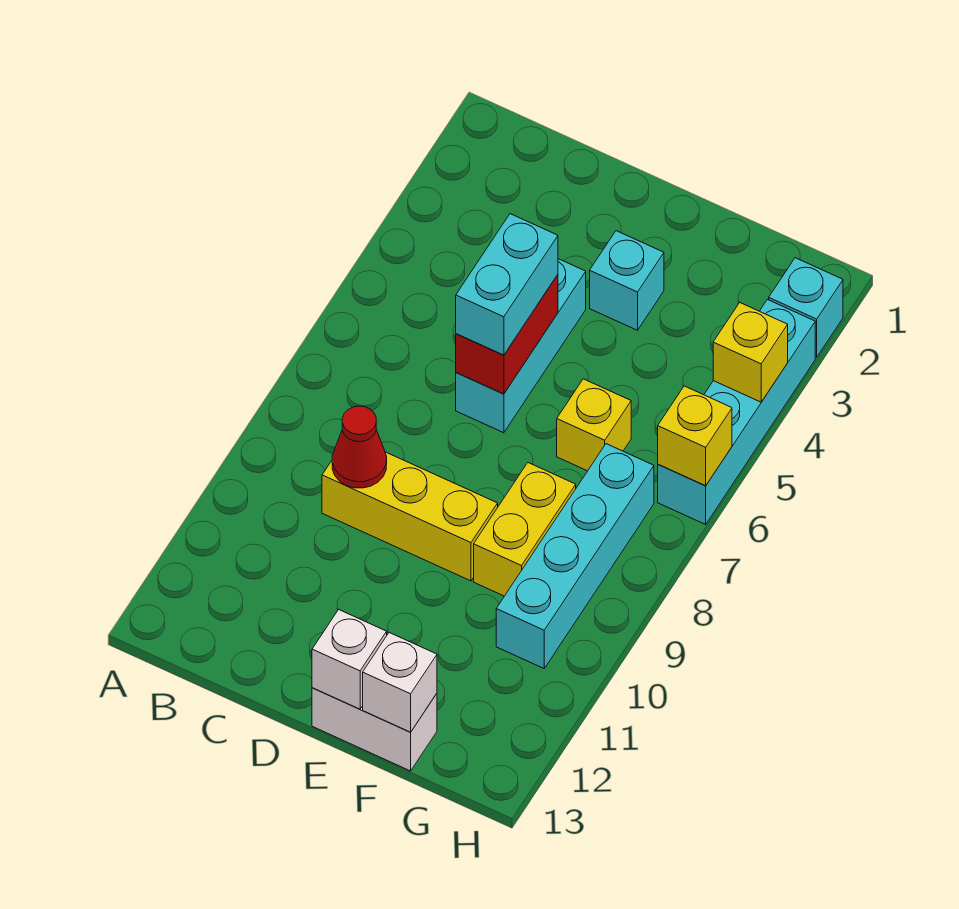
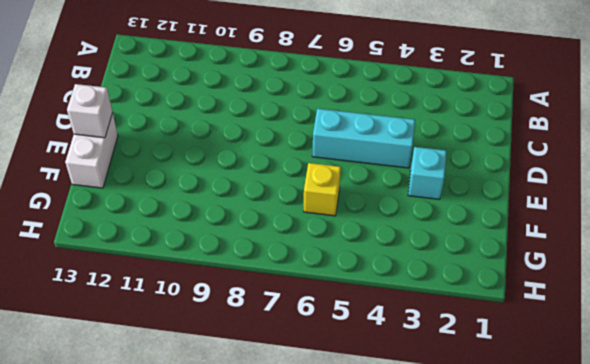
none -> yellow brick C9:E9 level 1
none -> yellow brick F8:F9 level 1
none -> cyan brick G7:G10 level 1

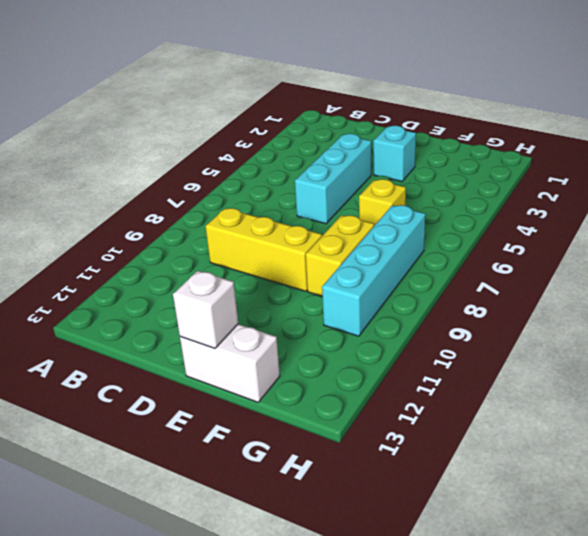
none -> cyan brick H2 level 1
none -> cyan brick H3:H6 level 1
none -> red cone C9 level 2

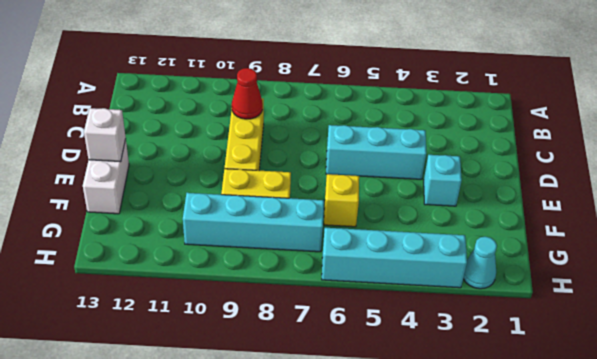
cyan cone H2 level 1 -> cyan brick H2 level 1
none -> red brick D5:D6 level 2
none -> white brick F13 level 2
none -> yellow brick H4 level 2

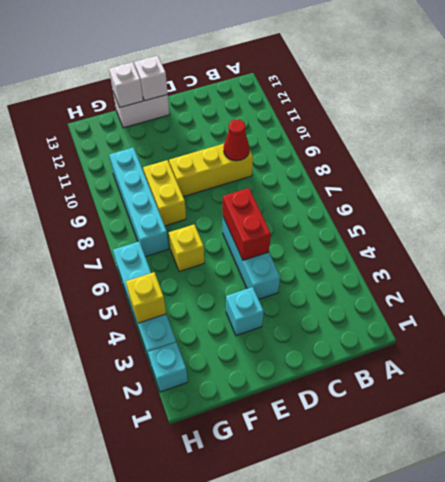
none -> yellow brick H6 level 2
none -> cyan brick D5:D6 level 3

